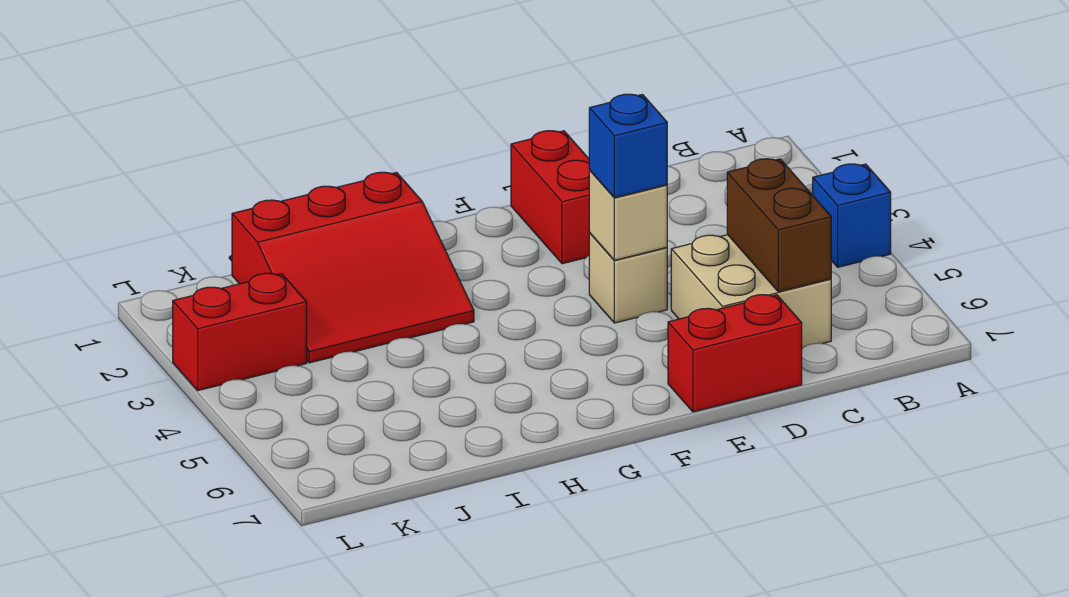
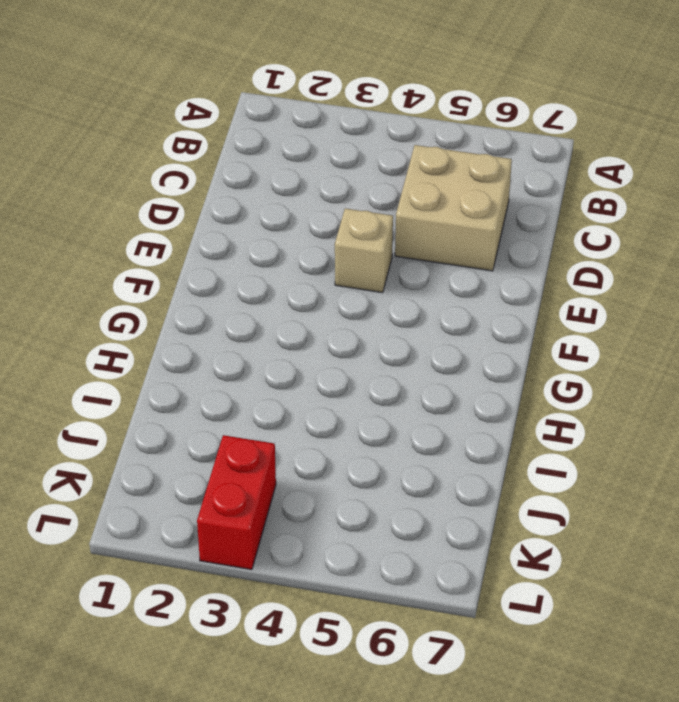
none -> blue brick A4 level 1
none -> red brick D7:E7 level 1

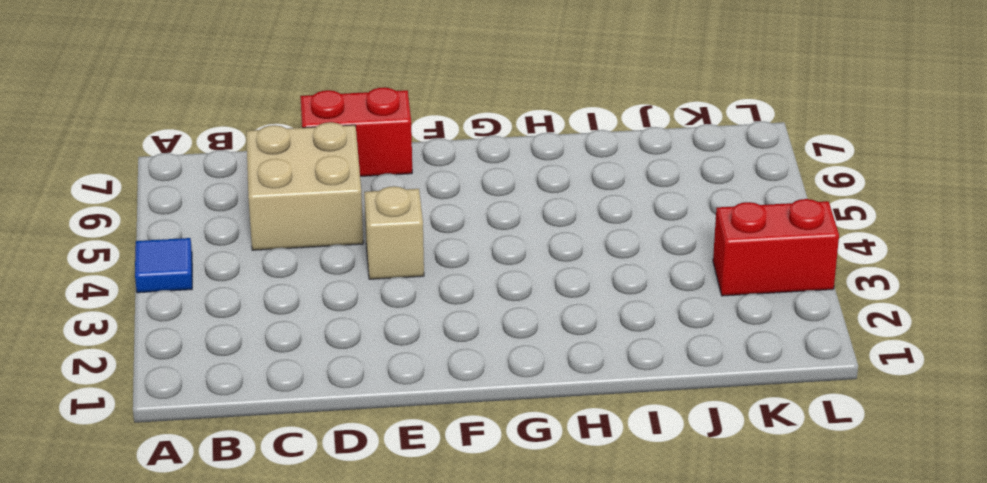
blue tile A4 level 1 -> blue brick A4 level 1
none -> red brick E1:E2 level 1
none -> red slope H1:J3 level 1 top 1

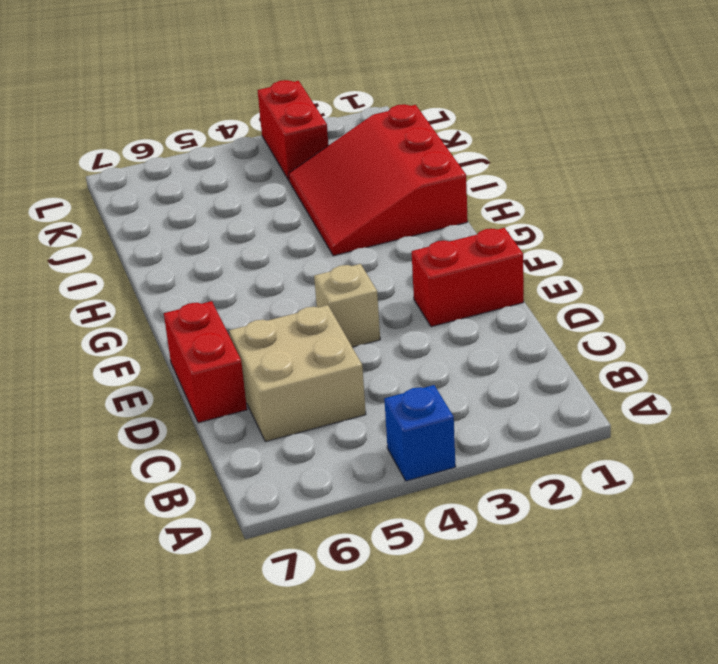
none -> brown brick C5:C6 level 2
none -> tan brick E4 level 2

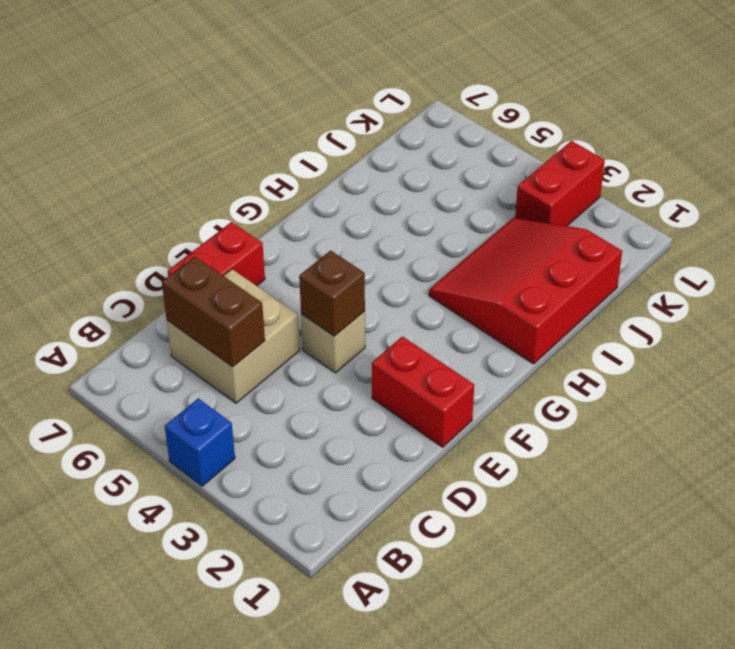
brown brick E4 level 2 -> tan brick E4 level 2
none -> blue brick E4 level 3

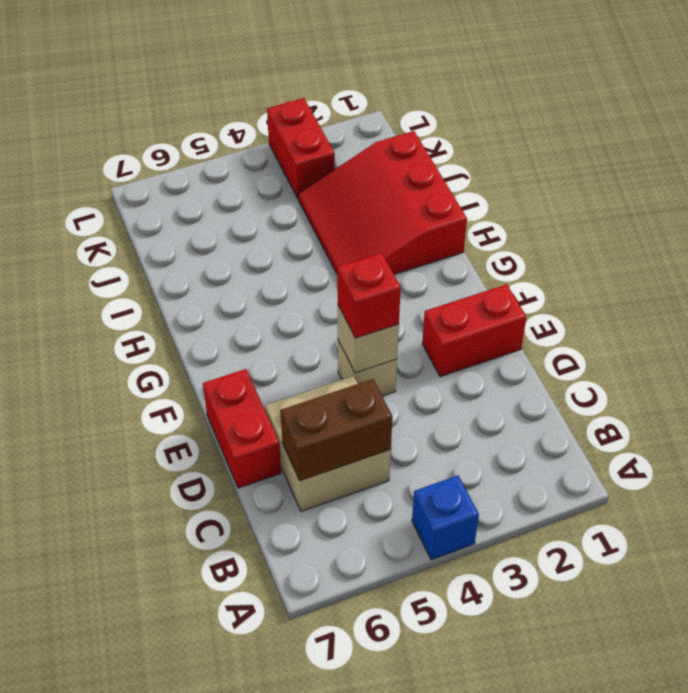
red brick E4 level 3 -> blue brick E4 level 3

